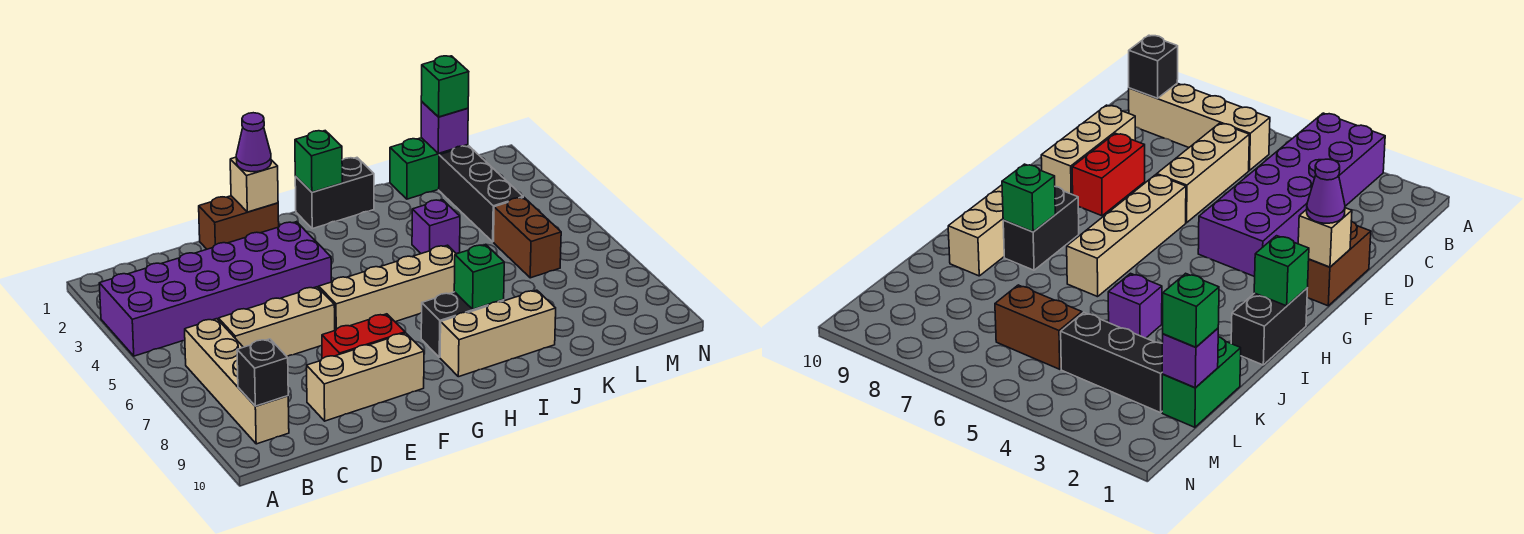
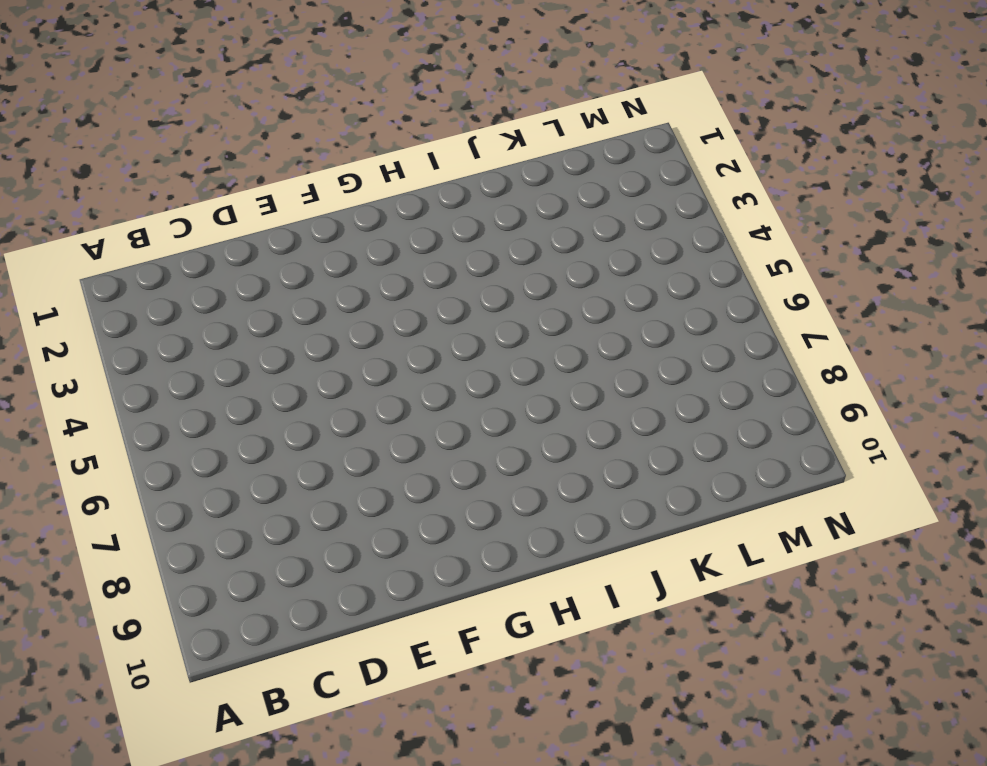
none -> purple brick A3:F4 level 1
none -> tan brick B6:B9 level 1
none -> tan brick C6:E6 level 1

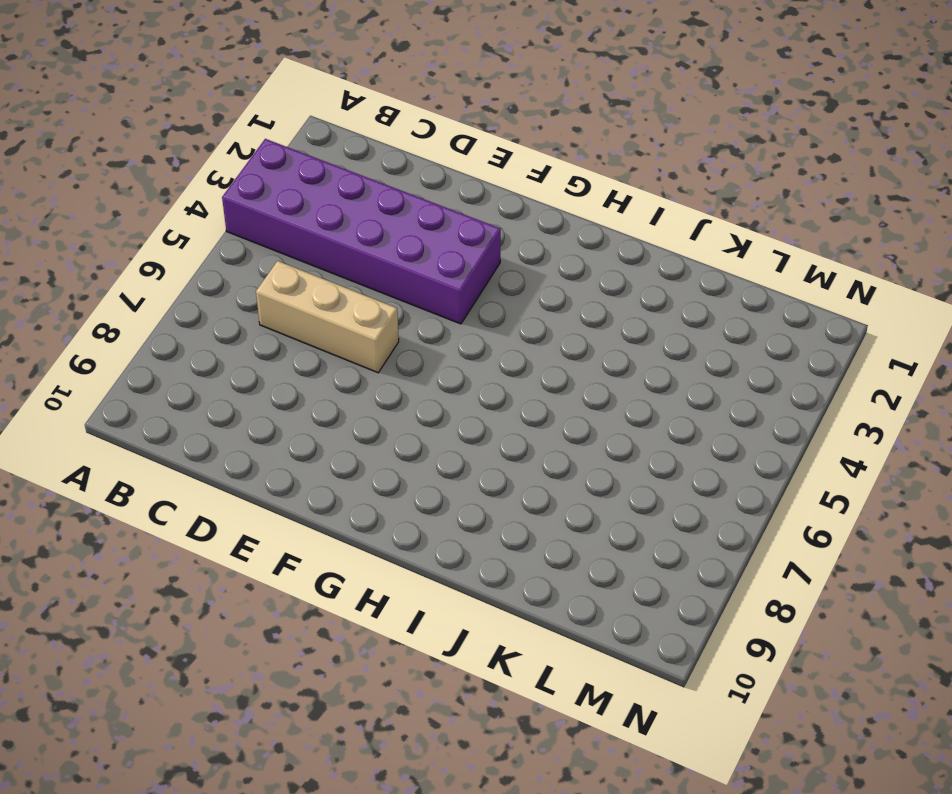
none -> tan brick B6:B9 level 1
none -> tan brick D9:F9 level 1
none -> brown brick E1:F1 level 1

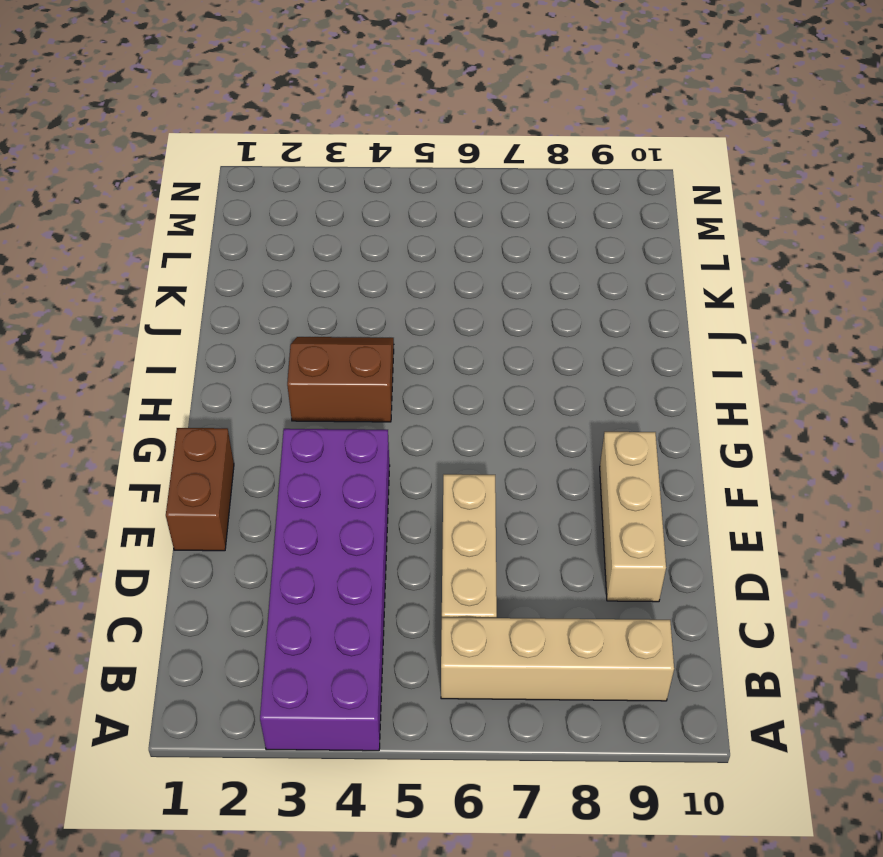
brown slope H3:I4 level 1 top H -> none
none -> red brick E8:F8 level 1
none -> tan brick F6:I6 level 1
none -> black brick H1:I1 level 1

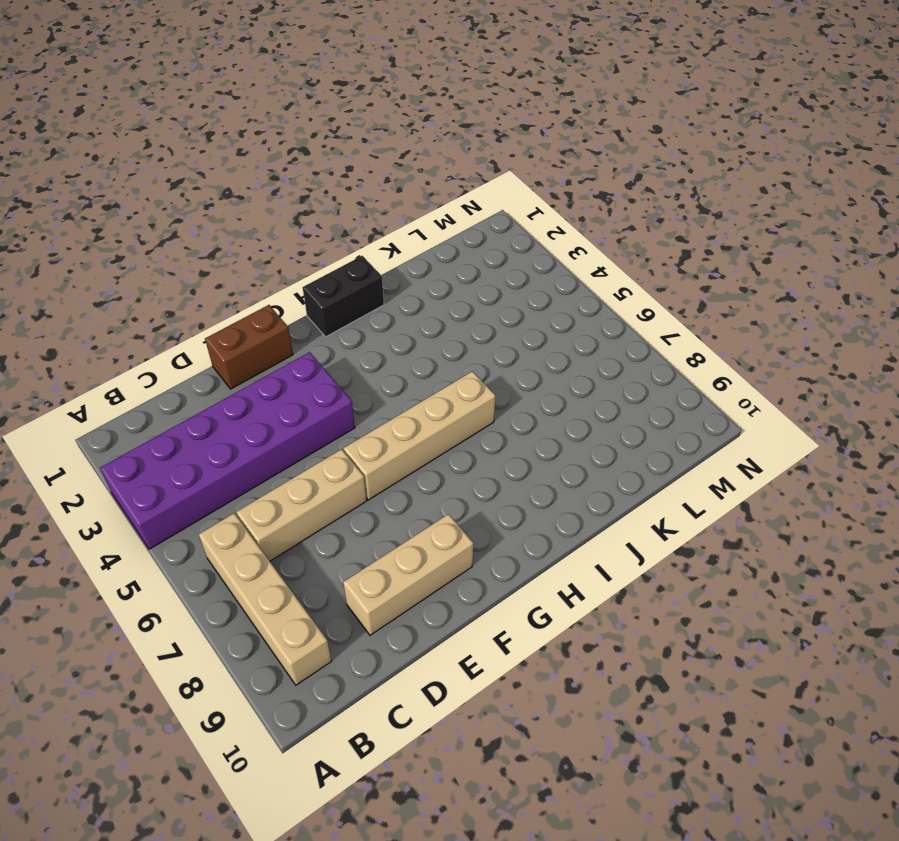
none -> red brick E8:F8 level 1
none -> black brick H8:I8 level 1
none -> tan brick H9:J9 level 1

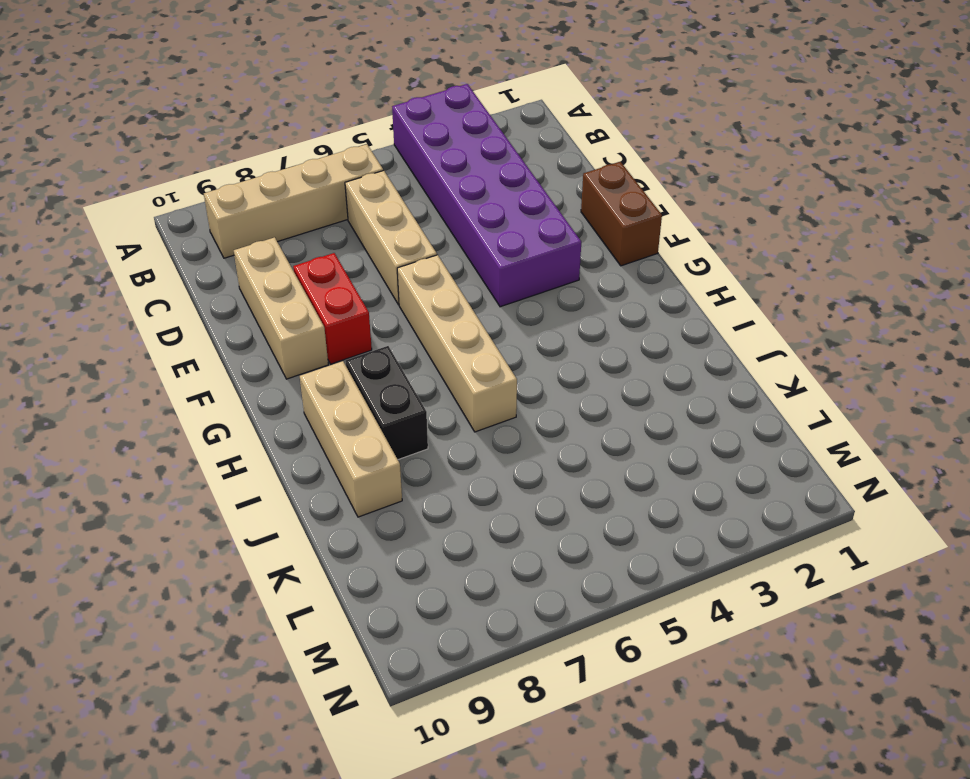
none -> black brick H1:I1 level 1
none -> purple brick J4 level 1
none -> green brick K1:L1 level 1

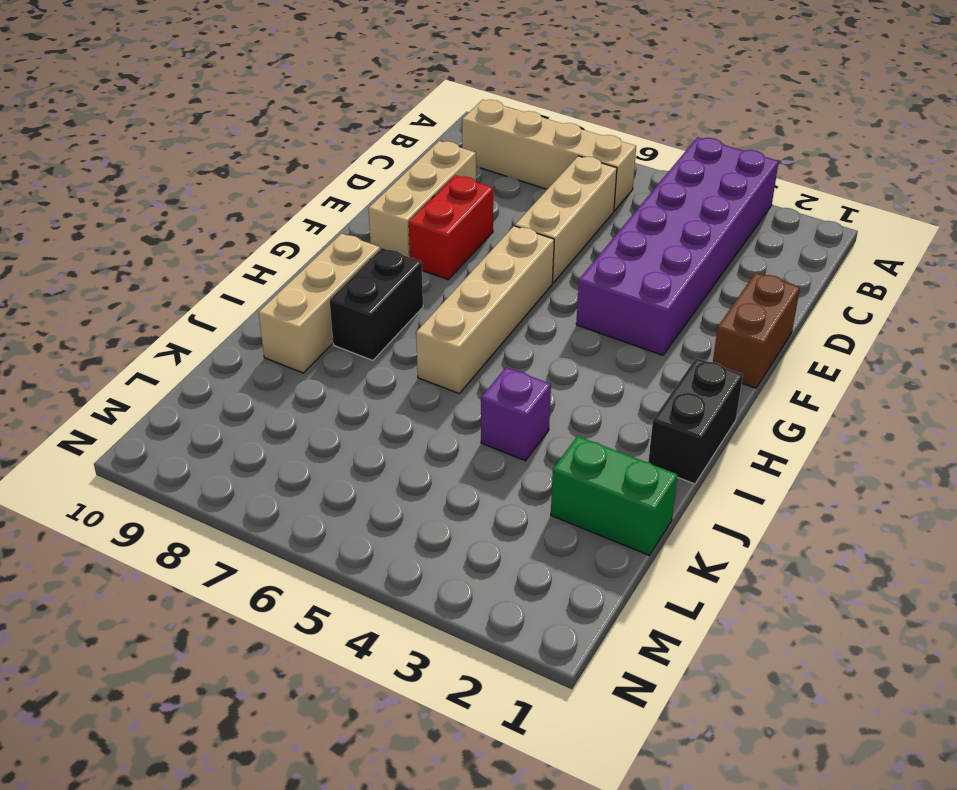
green brick K1:K2 level 1 -> green brick K1:L1 level 1
none -> black brick L2:L4 level 1
none -> brown brick L5:L6 level 1
none -> black brick B9 level 2

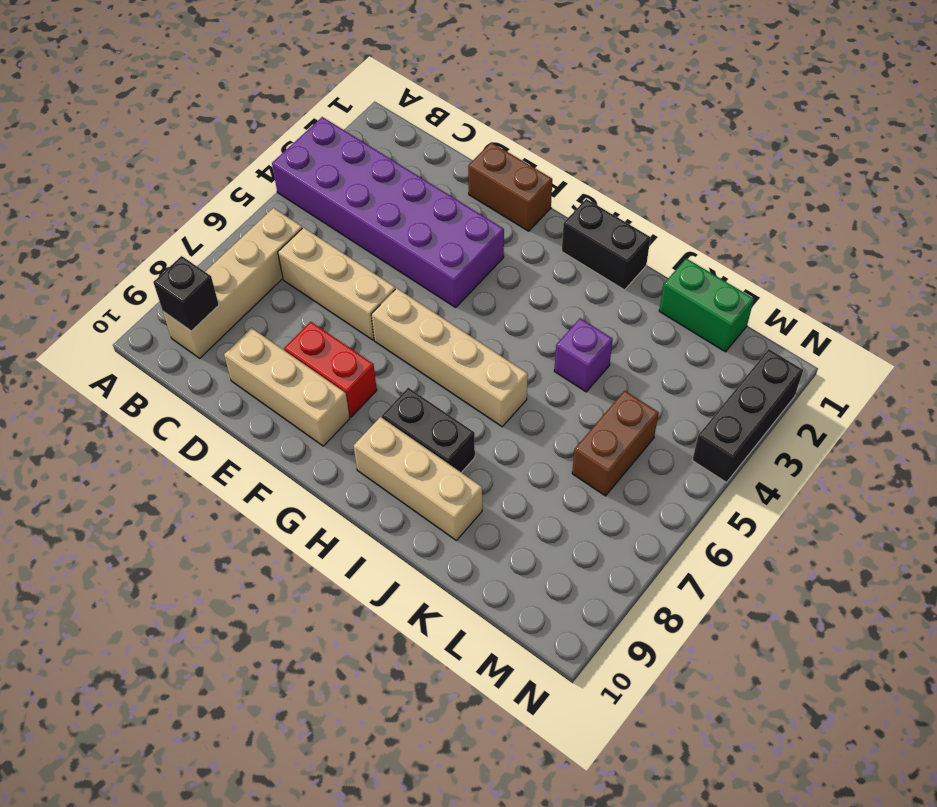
black brick N2:N4 level 1 -> black brick L2:L4 level 1
none -> tan brick F1 level 2
none -> green brick H1 level 2
none -> green brick I8 level 2

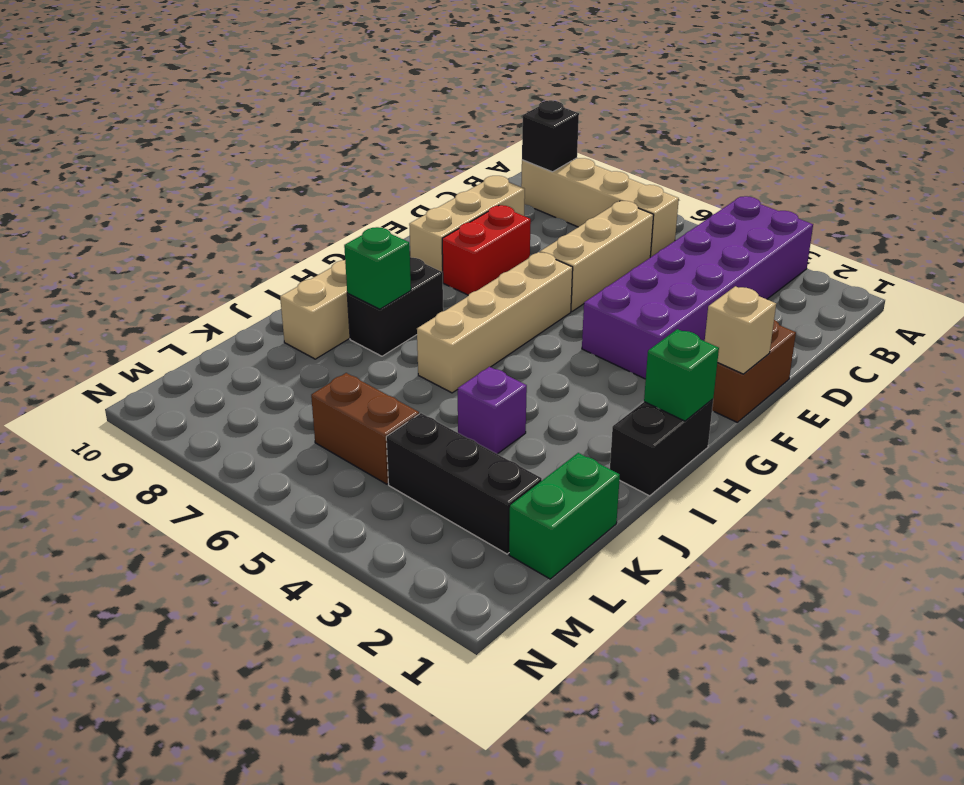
none -> purple brick L1 level 2
none -> purple cone F1 level 3
none -> green brick L1 level 3

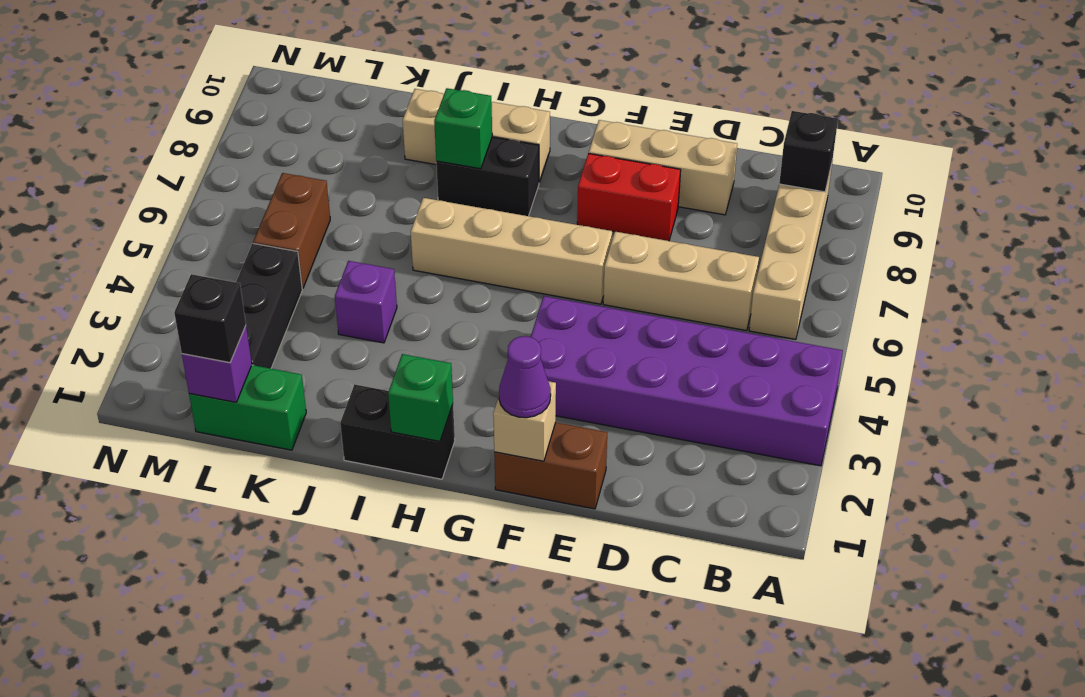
black brick L1 level 3 -> green brick L1 level 3

